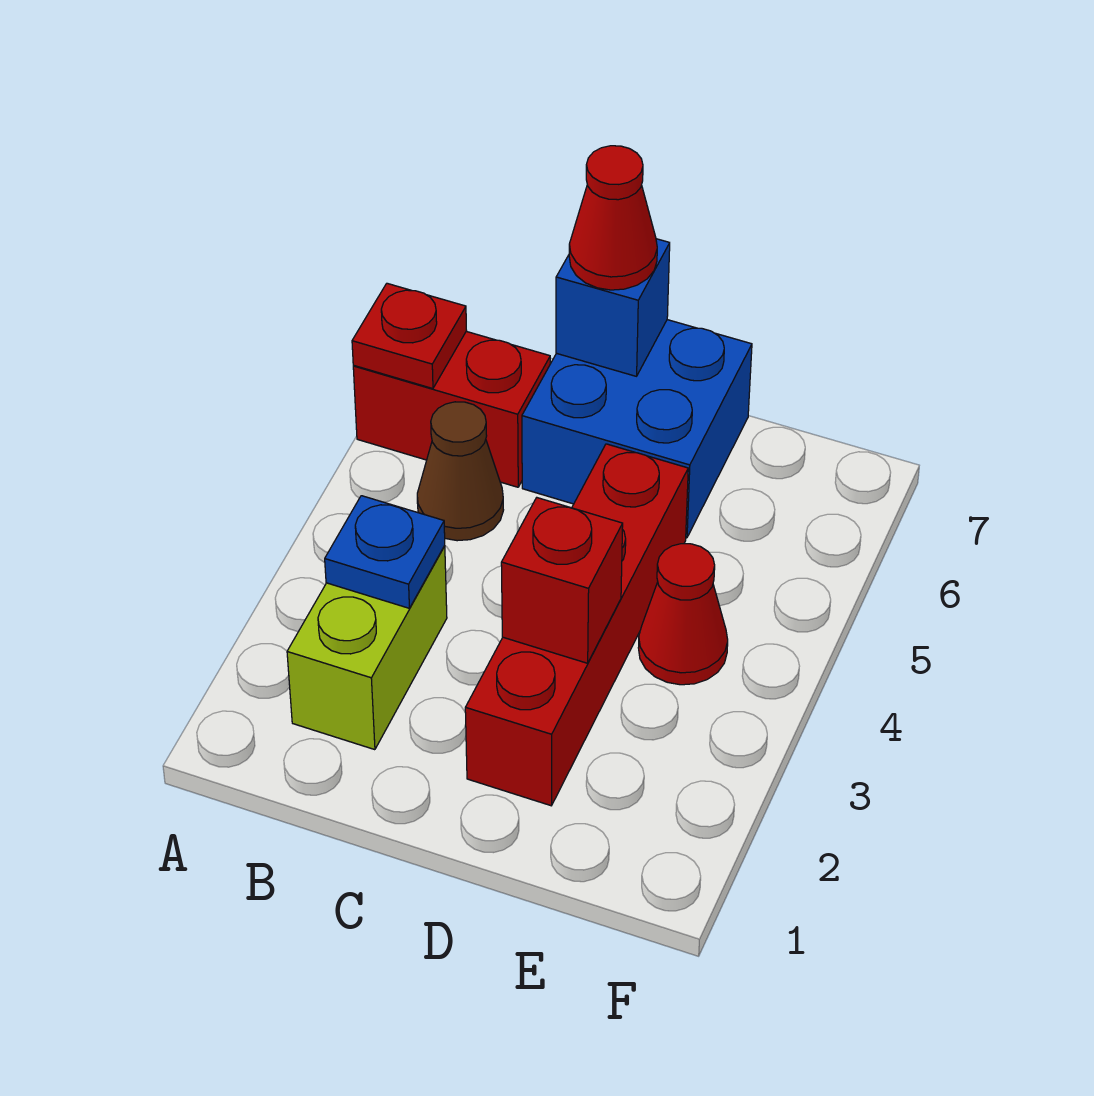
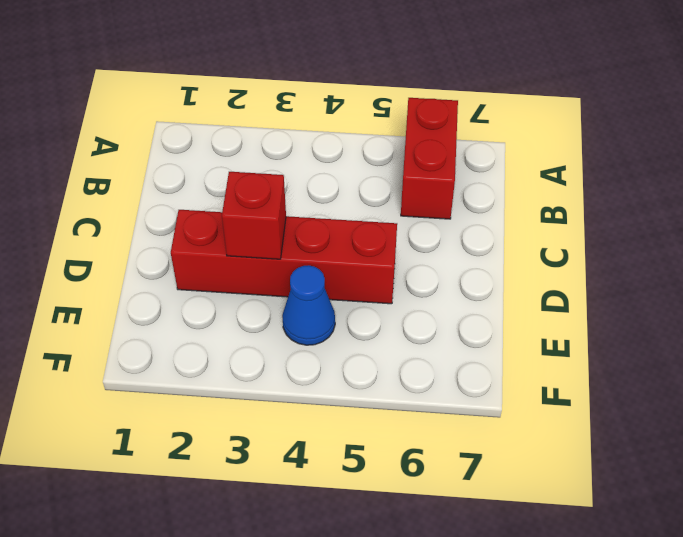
blue cone E4 level 1 -> red cone E4 level 1
none -> lime brick B2:B3 level 1
none -> brown cone B5 level 1

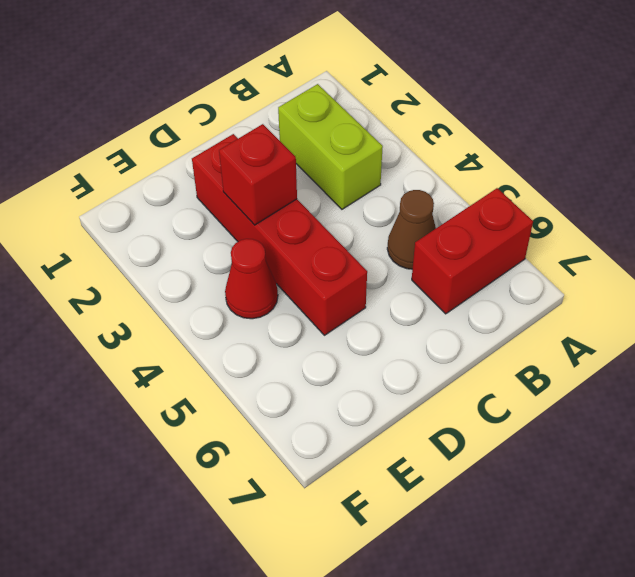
none -> blue brick C6:D7 level 1
none -> red plate A6 level 2

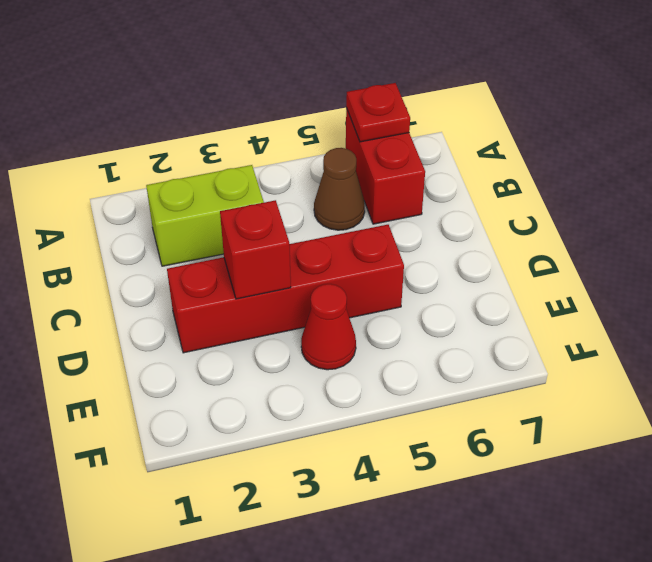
none -> blue brick C6:D7 level 1
none -> blue plate B3 level 2

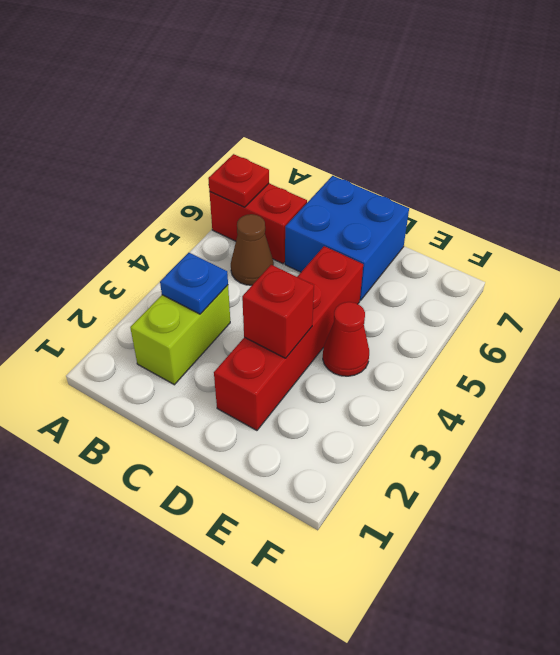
none -> blue brick C7 level 2
none -> red cone C7 level 3

